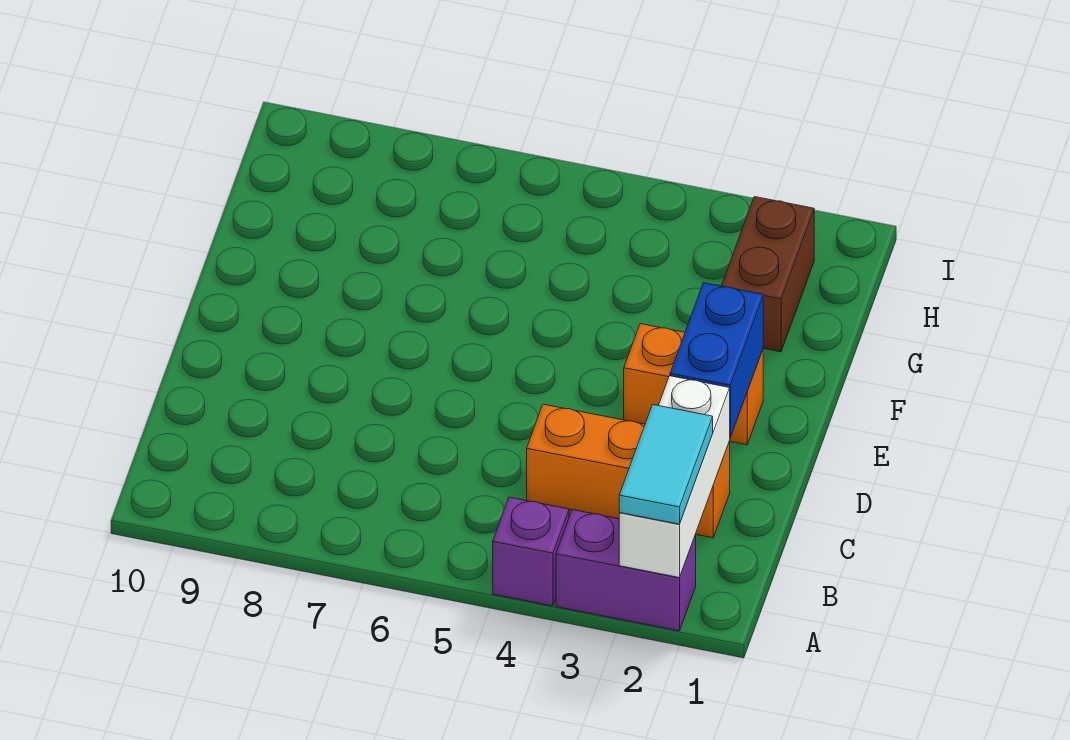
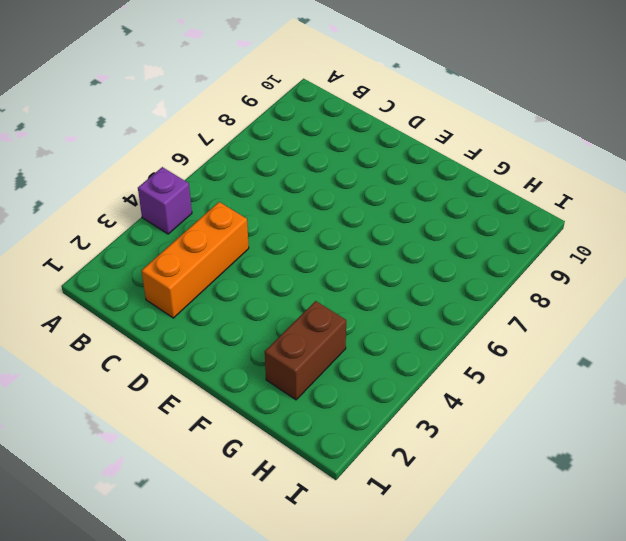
brown brick G2:G3 level 1 -> brown brick G2:H2 level 1
none -> purple brick A2:A3 level 1
none -> orange brick E2:E3 level 1

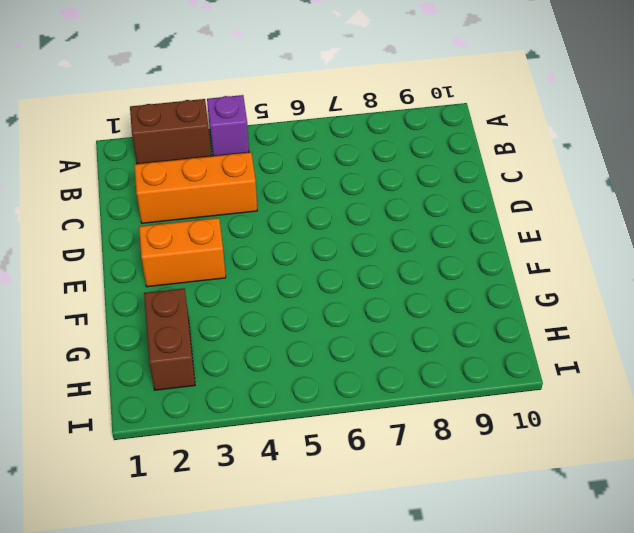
brown brick A2:A3 level 1 -> purple brick A2:A3 level 1
none -> white brick A2:C2 level 2
none -> blue brick D2:E2 level 2

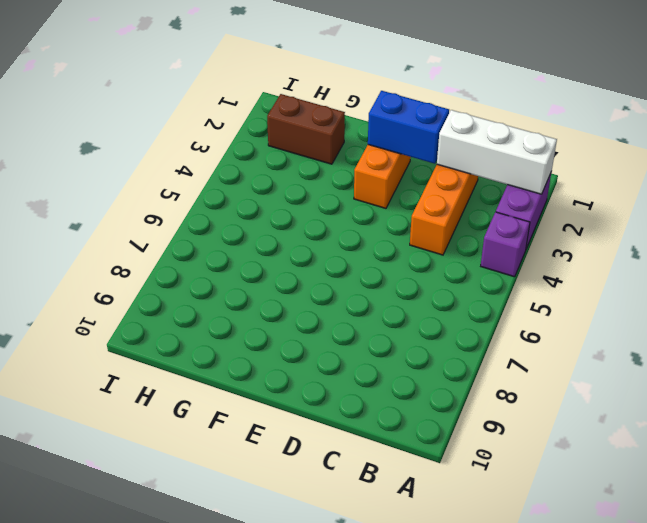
none -> cyan tile A2:B2 level 3

